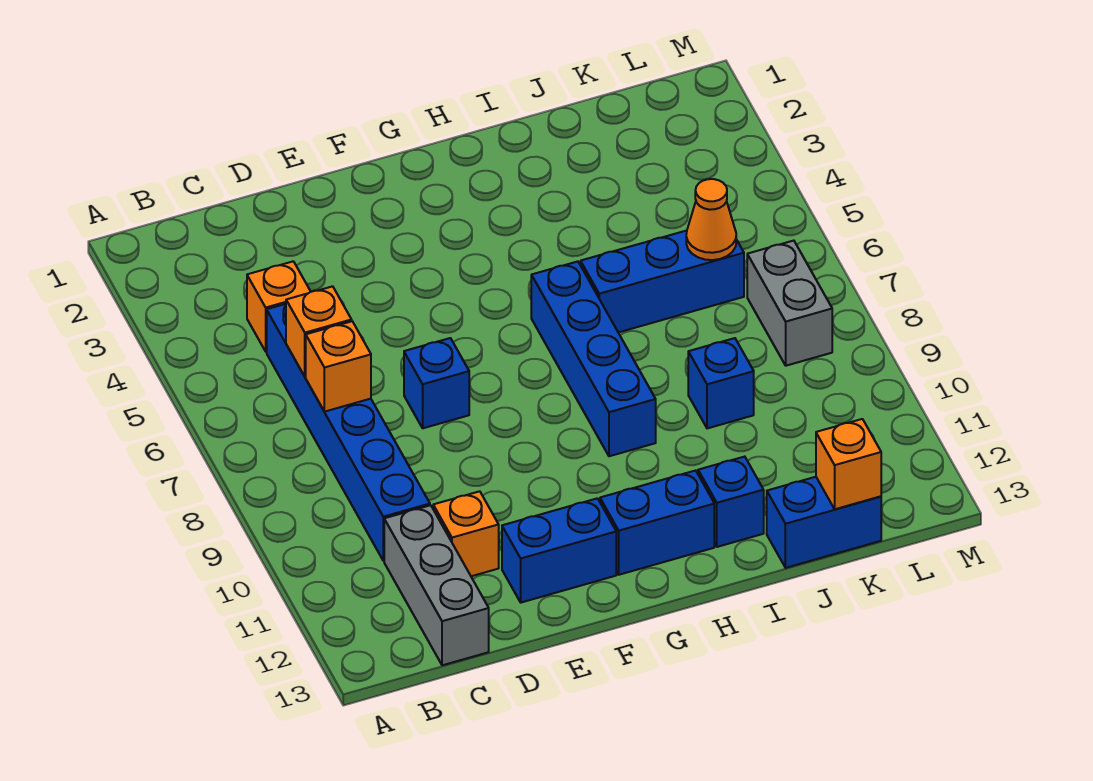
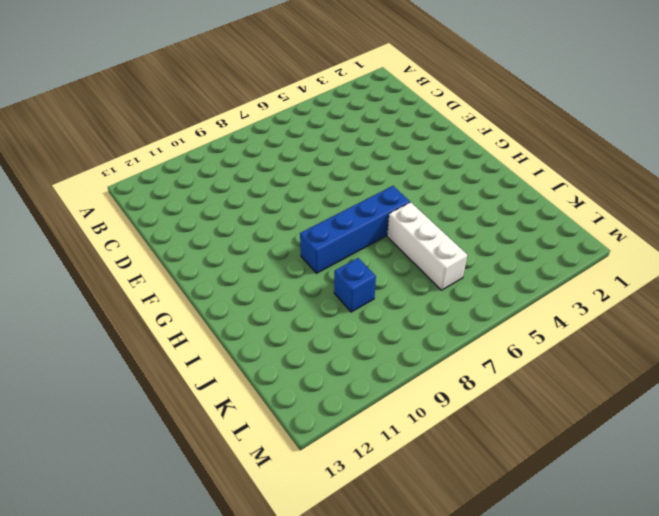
white brick I6:K6 level 1 -> blue brick I6:K6 level 1
none -> orange brick C4 level 1
none -> blue brick C5:C10 level 1
none -> grey brick C11:C13 level 1

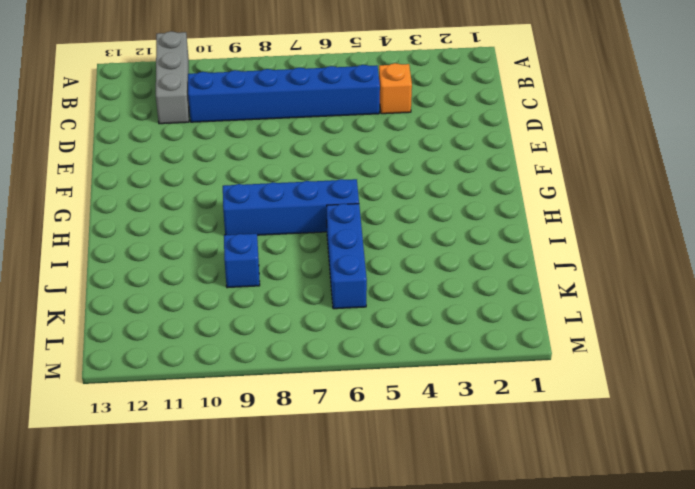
grey brick A11:C11 level 1 -> grey brick C11:C13 level 1
none -> orange brick D11 level 1
none -> blue brick E7 level 1
none -> blue brick E12:F12 level 1

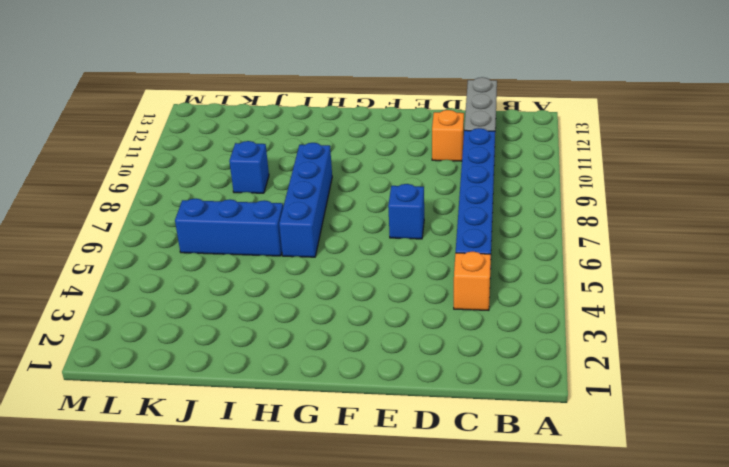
none -> blue brick E12:F12 level 1
none -> blue brick G12:H12 level 1
none -> blue brick I12 level 1

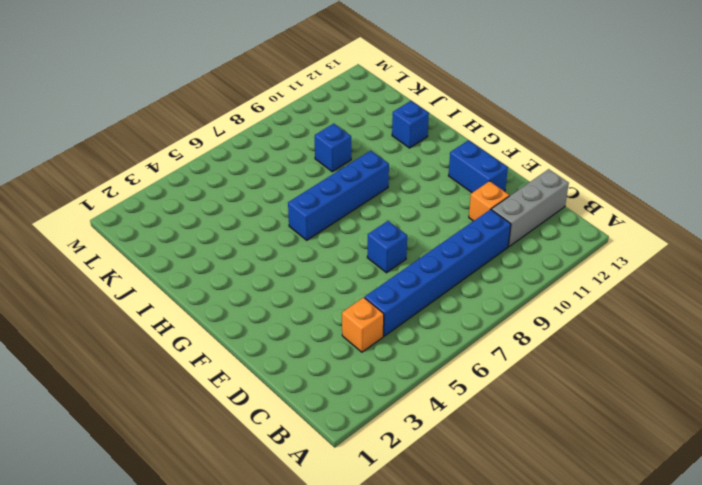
none -> blue brick G12:H12 level 1
none -> blue brick I6:K6 level 1
none -> blue brick J13:K13 level 1

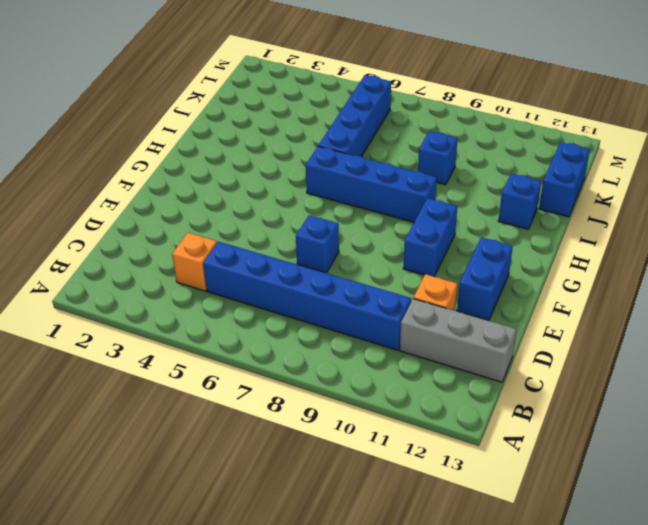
blue brick F10:G10 level 1 -> blue brick G12:H12 level 1
blue brick I6:L6 level 1 -> blue brick I6:K6 level 1
none -> grey brick L7:L8 level 1
none -> orange brick C6 level 2
none -> orange brick C7 level 2

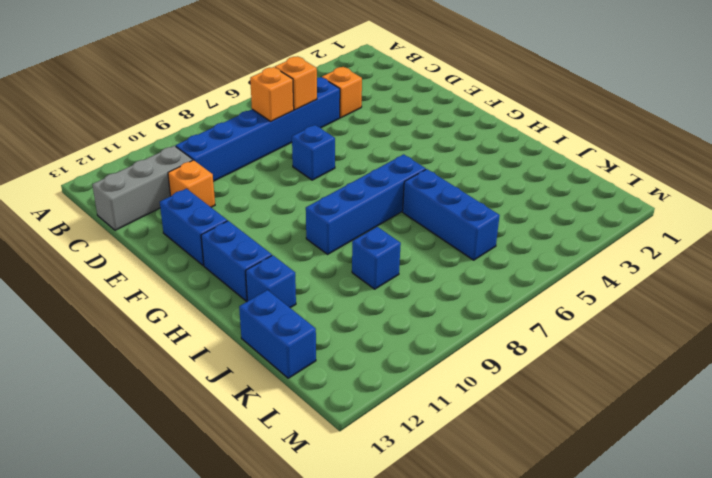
none -> grey brick L7:L8 level 1
none -> orange cone K6 level 2
none -> orange brick K13 level 2

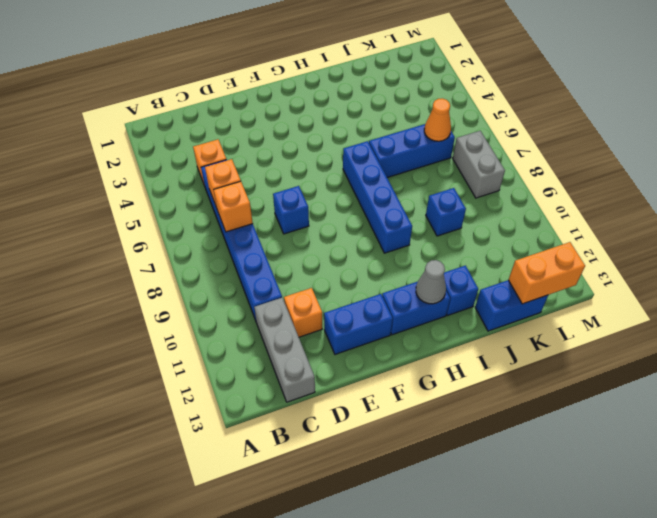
grey cone H12 level 2 -> none
orange brick K13:L13 level 2 -> orange brick K13 level 2

